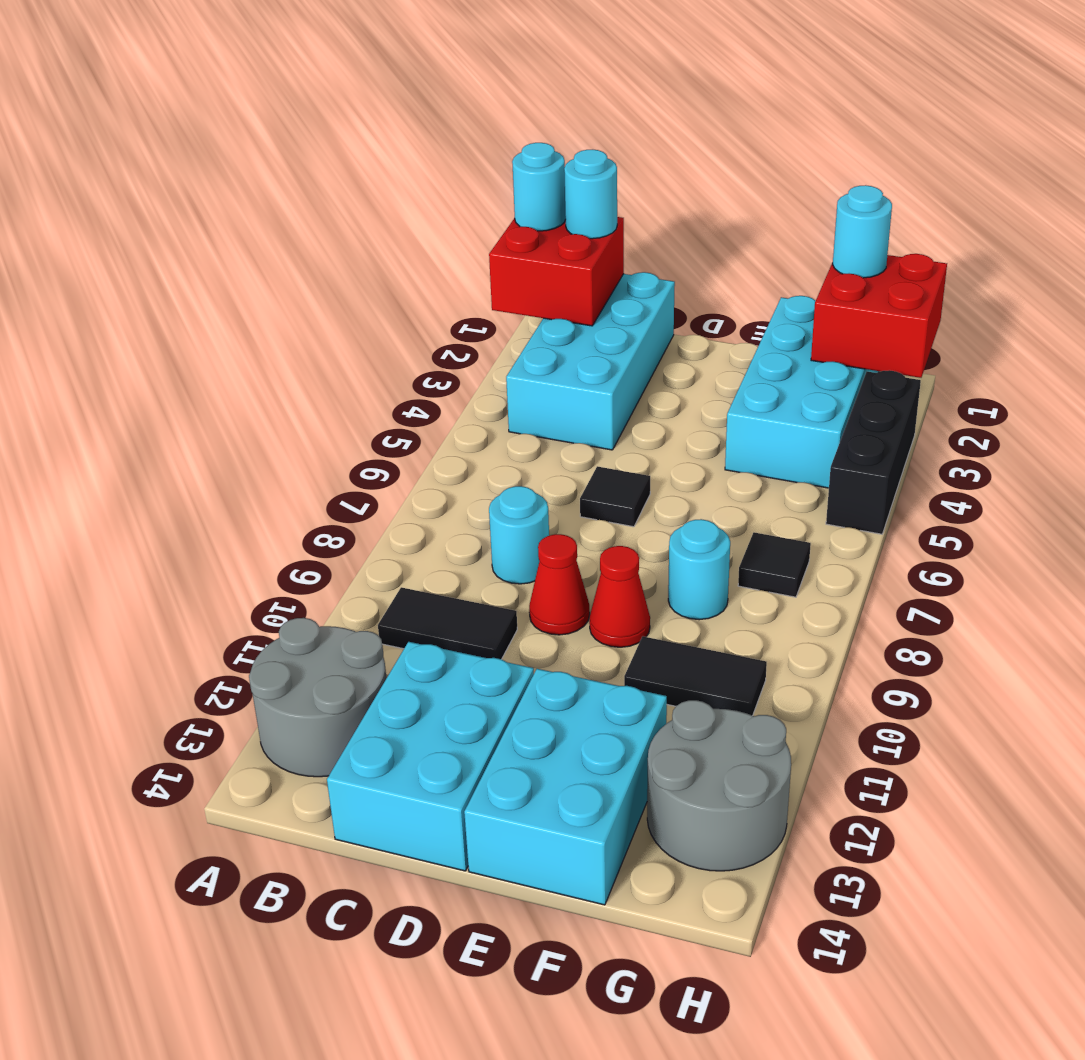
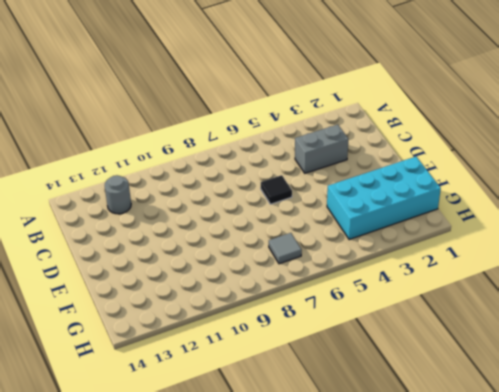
grey round brick B12 level 1 -> grey round brick A12:B13 level 1
grey brick C3:C4 level 1 -> cyan brick B1:C4 level 1
grey tile G7 level 1 -> black tile G7 level 1
none -> black tile B10:C10 level 1
none -> cyan round brick C8 level 1
none -> cyan brick C12:D14 level 1

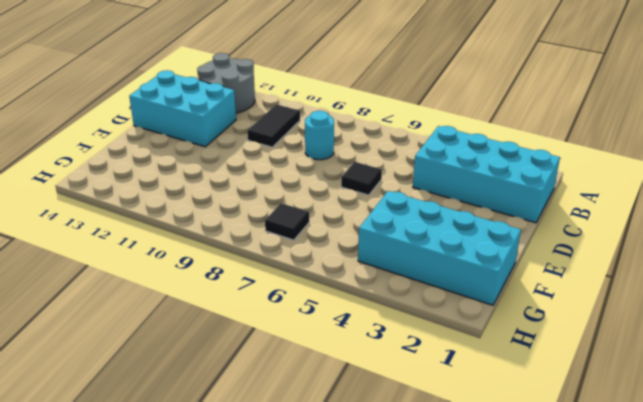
none -> red cone D9 level 1
none -> red cone E9 level 1
none -> cyan brick E12:F14 level 1

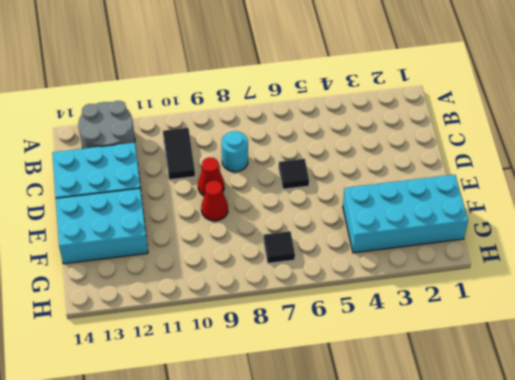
none -> cyan brick B1:C4 level 1
none -> cyan round brick F8 level 1
none -> black tile F10:G10 level 1

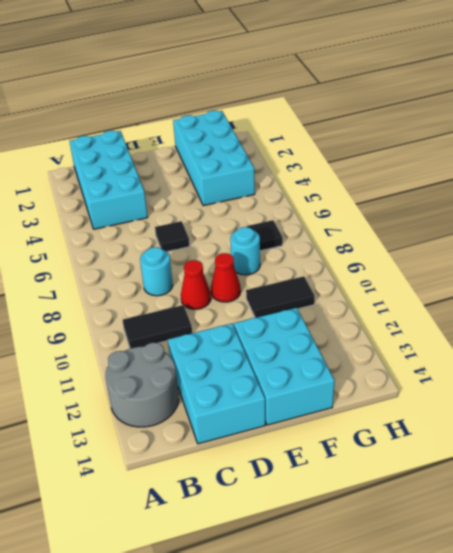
none -> grey round brick G12:H13 level 1
none -> black brick H3:H5 level 1
none -> red brick A1:B2 level 2

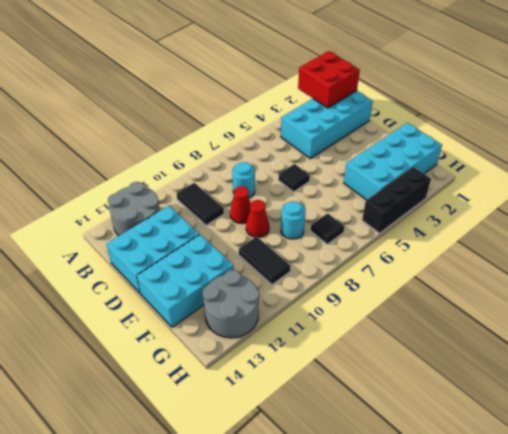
none -> red brick G1:H2 level 2
none -> cyan round brick A1 level 3
none -> cyan round brick B1 level 3

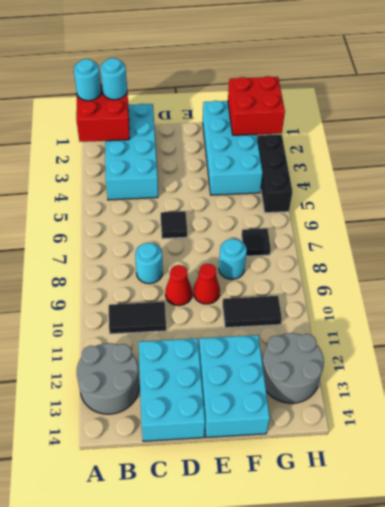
none -> cyan round brick G1 level 3

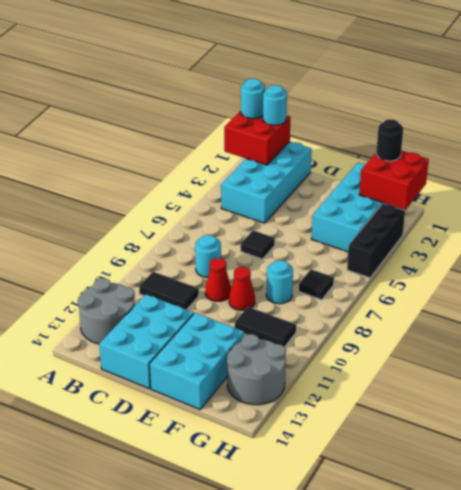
black round brick G1 level 3 -> cyan round brick G1 level 3

